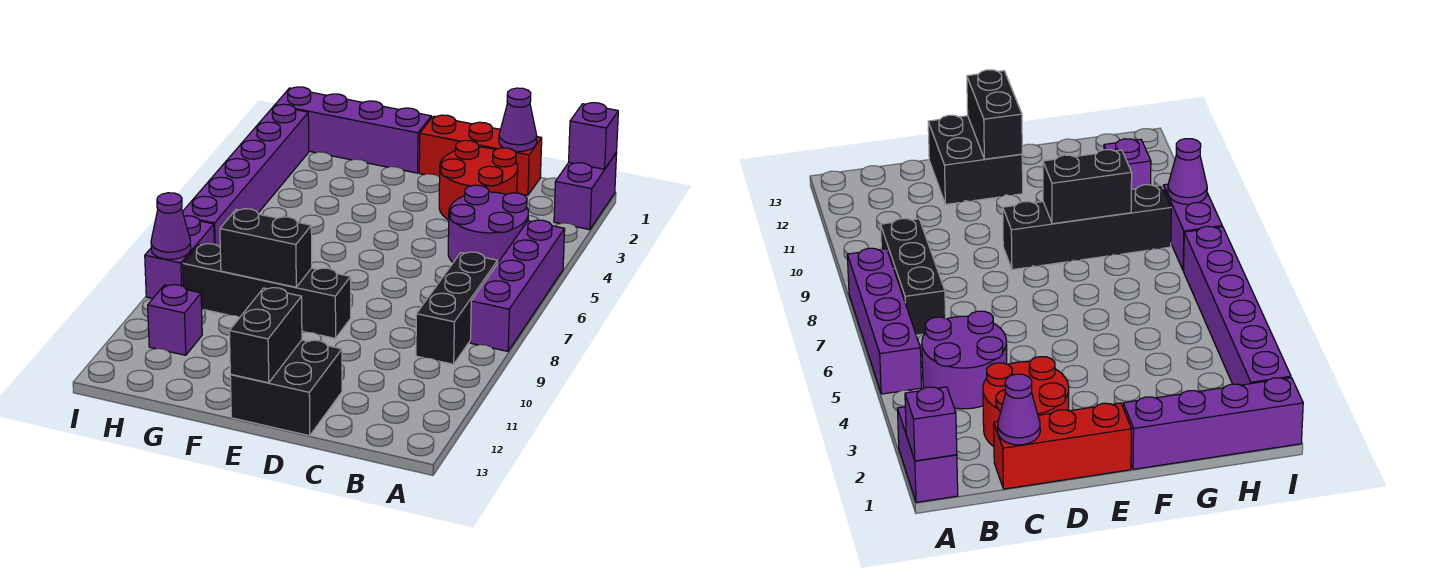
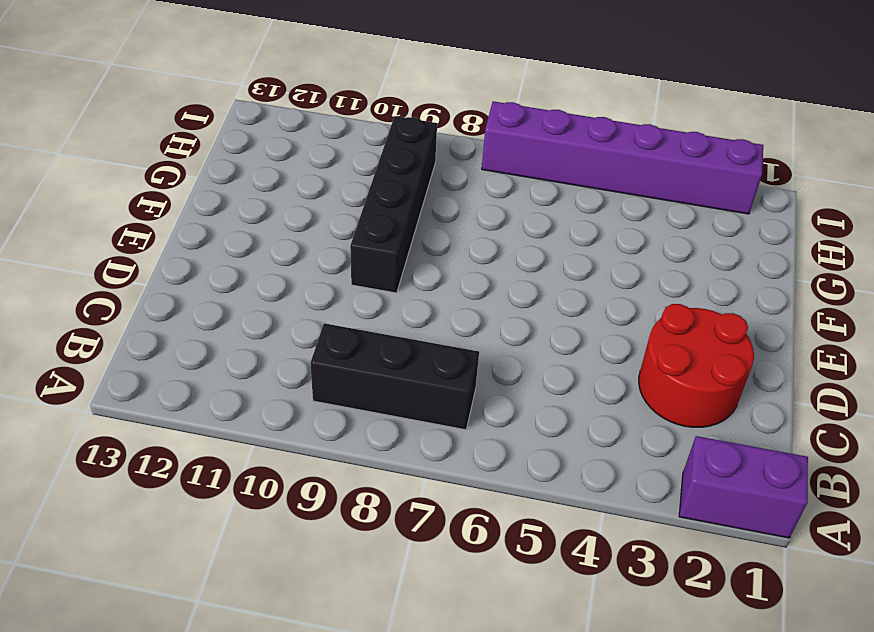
none -> purple brick A5:A8 level 1
none -> purple round brick B4:C5 level 1
none -> red brick C1:E1 level 1

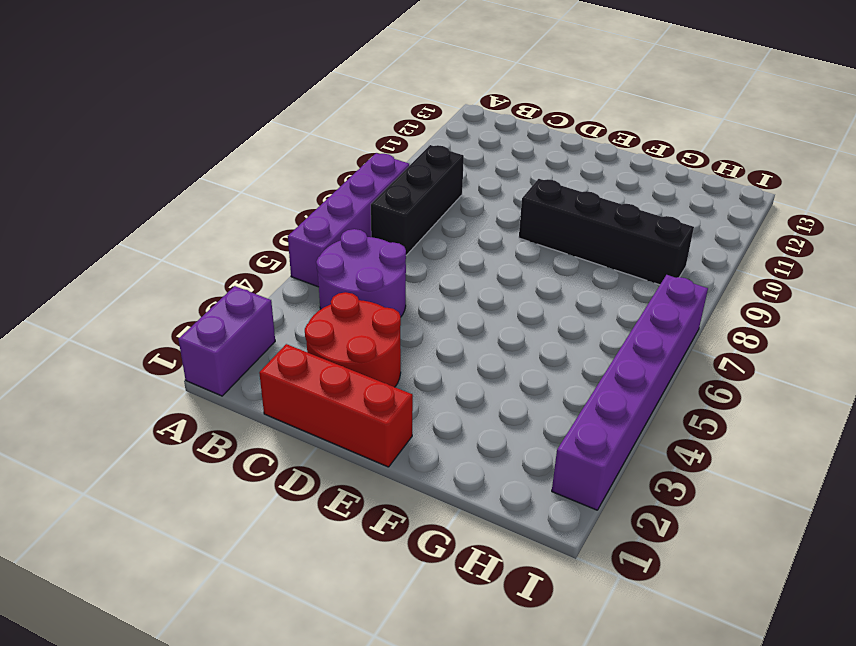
none -> black brick D12:E13 level 1
none -> purple brick F1:I1 level 1
none -> purple brick H11 level 1

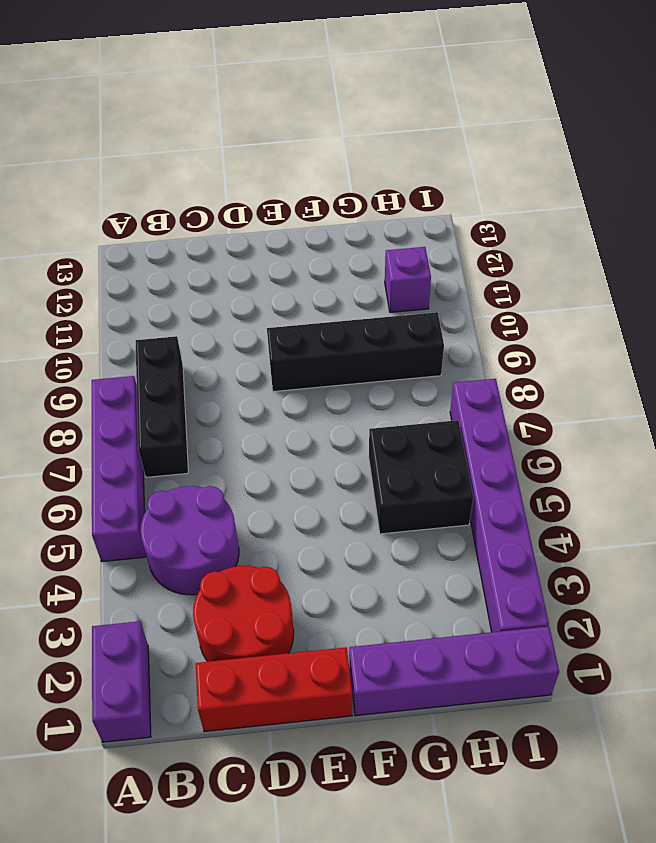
black brick G5:H6 level 1 -> black brick D12:E13 level 1
none -> purple brick I8:I9 level 1
none -> purple brick A1 level 2
none -> purple cone C1 level 2

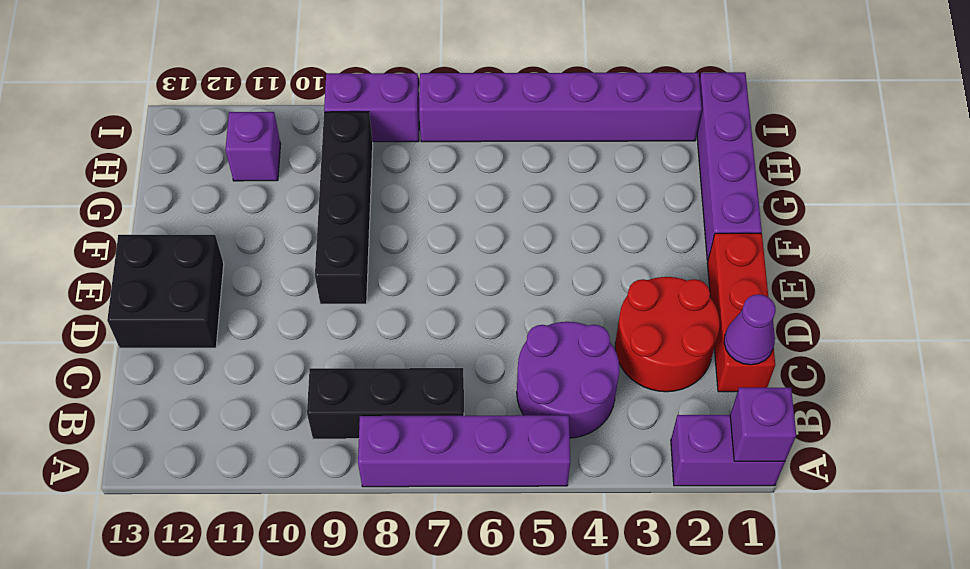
none -> black brick E12:E13 level 2
none -> black brick F9:G9 level 2
none -> purple cone I9 level 2

